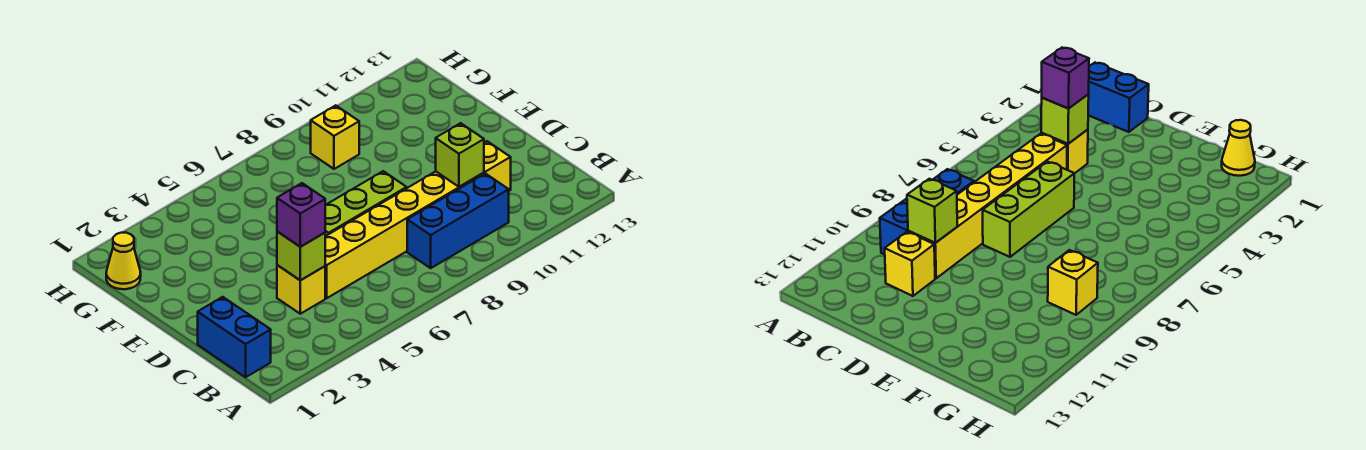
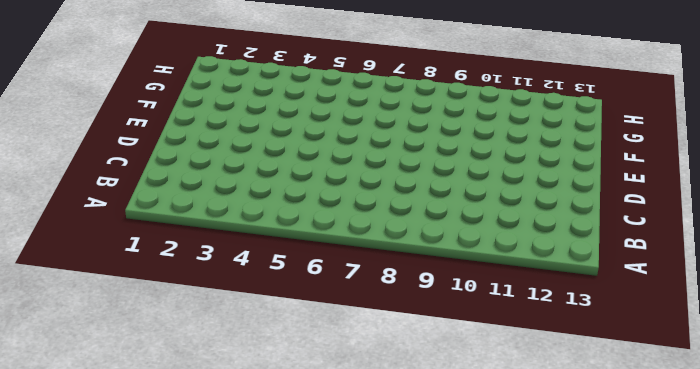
none -> blue brick B1:C1 level 1
none -> blue brick B8:B10 level 1

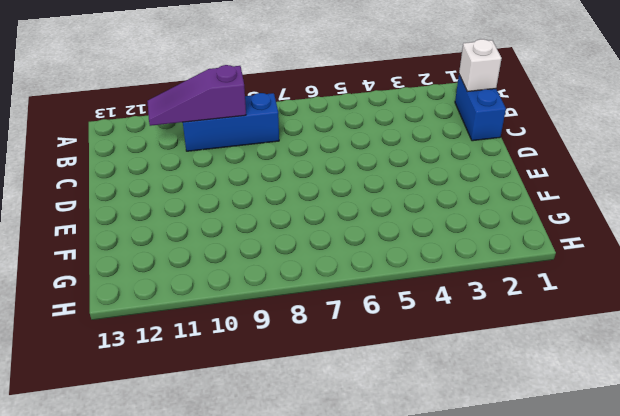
white brick B1 level 2 -> none
purple slope B9:B11 level 2 top 9 -> none
none -> yellow brick C4 level 1
none -> yellow brick C5:C10 level 1

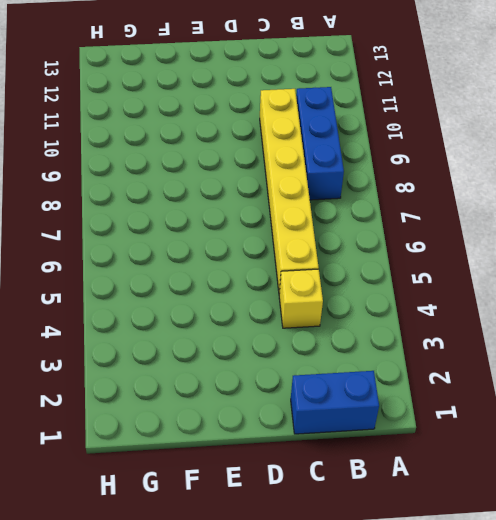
none -> yellow brick C11 level 1
none -> lime brick D6:D8 level 1

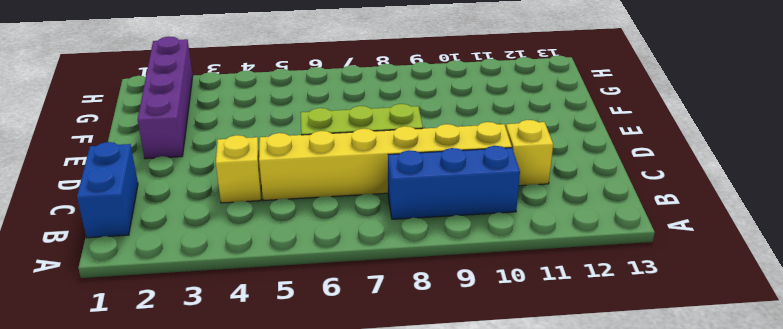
purple brick E2:H2 level 1 -> none
none -> yellow cone G1 level 1
none -> yellow brick G9 level 1

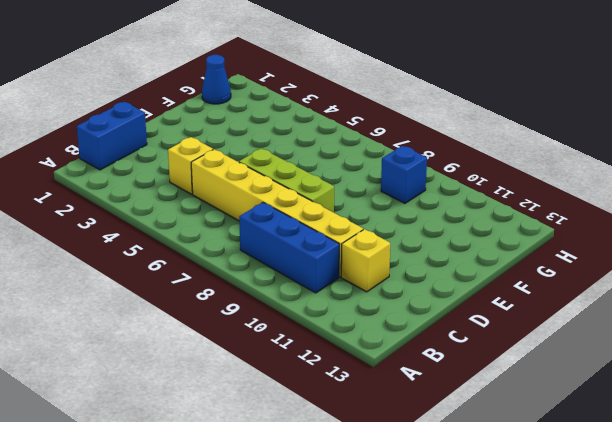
blue cone G1 level 1 -> yellow cone G1 level 1
blue brick G9 level 1 -> yellow brick G9 level 1
none -> lime brick C4 level 2
none -> lime brick C10 level 2

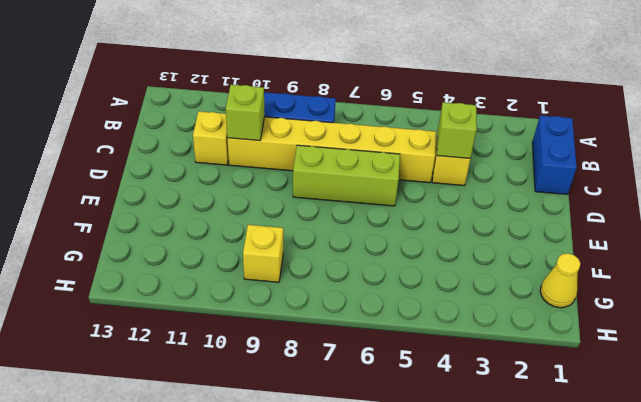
none -> purple brick C4 level 3

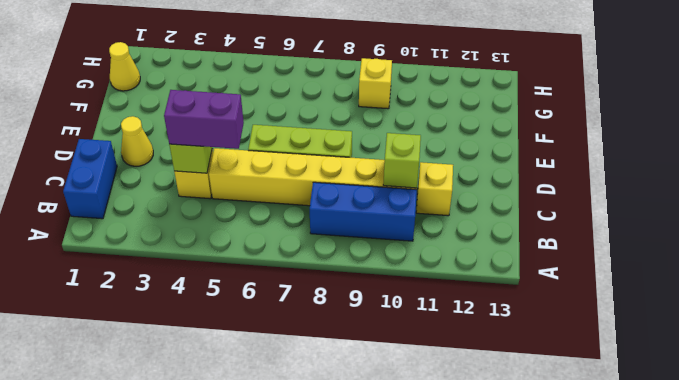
purple brick C4:C5 level 3 -> purple brick C4 level 3
yellow cone D2 level 1 -> none

